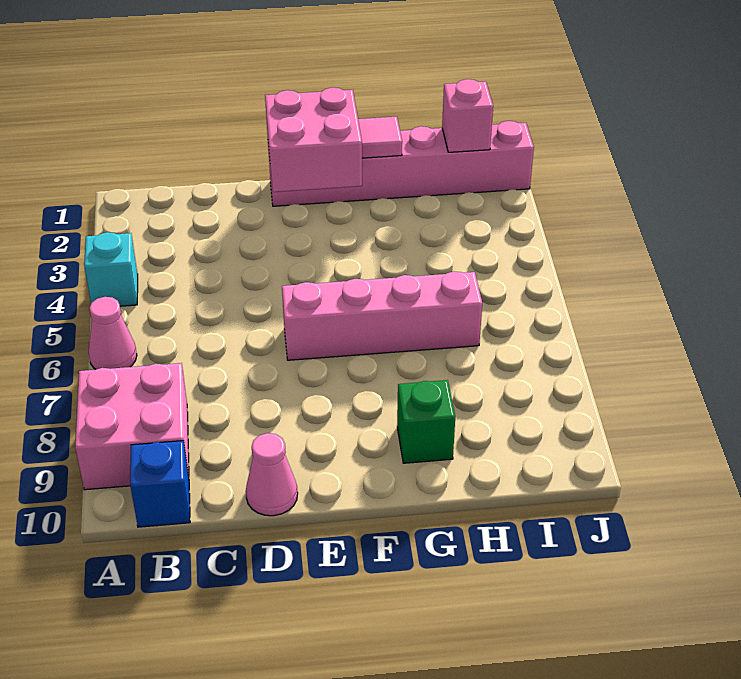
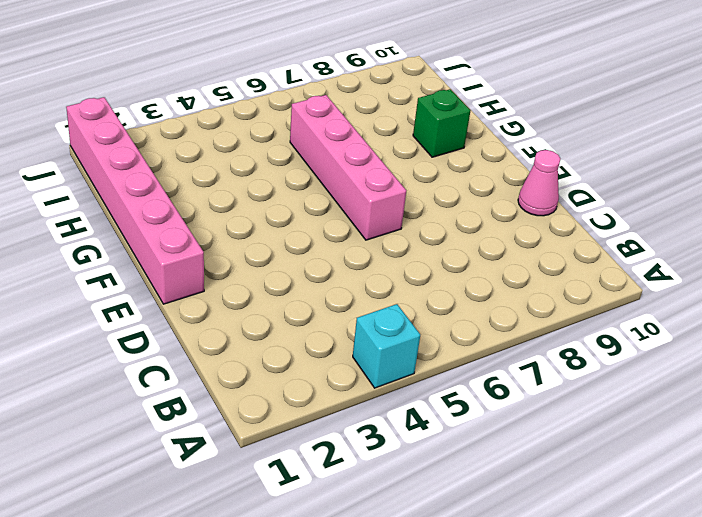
none -> pink cone A6 level 1
none -> pink brick A8:B9 level 1

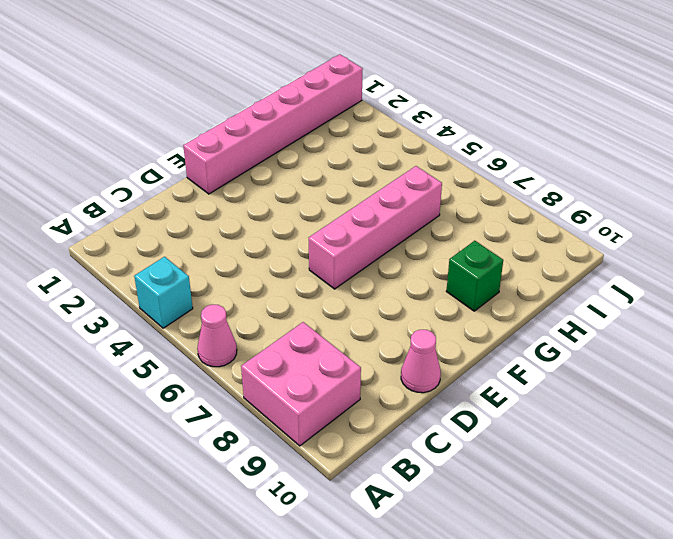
none -> blue brick B10 level 1
none -> pink brick E1:F2 level 2

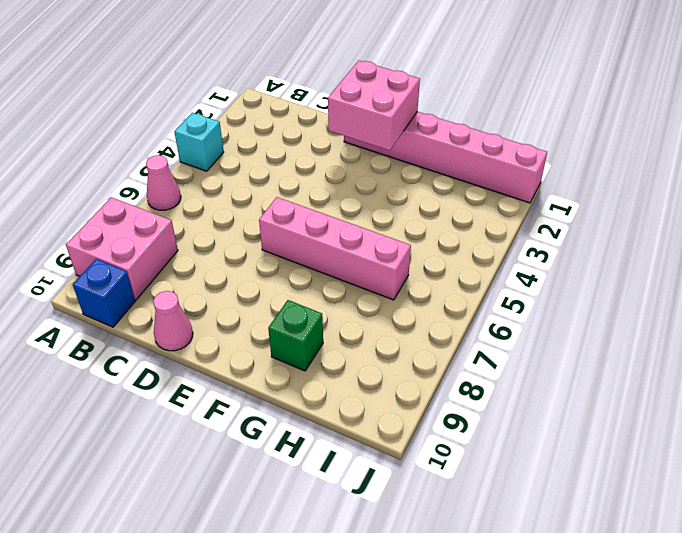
none -> pink tile G1 level 2
none -> pink brick I1 level 2

